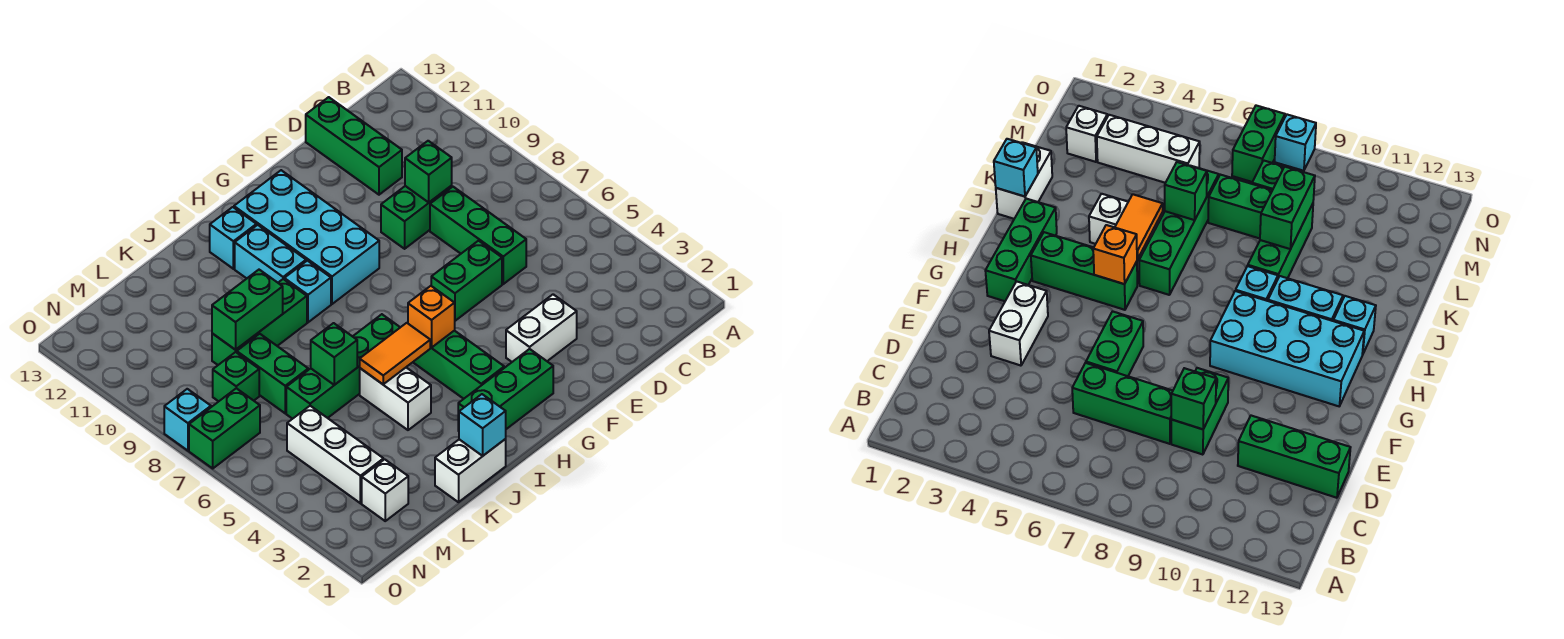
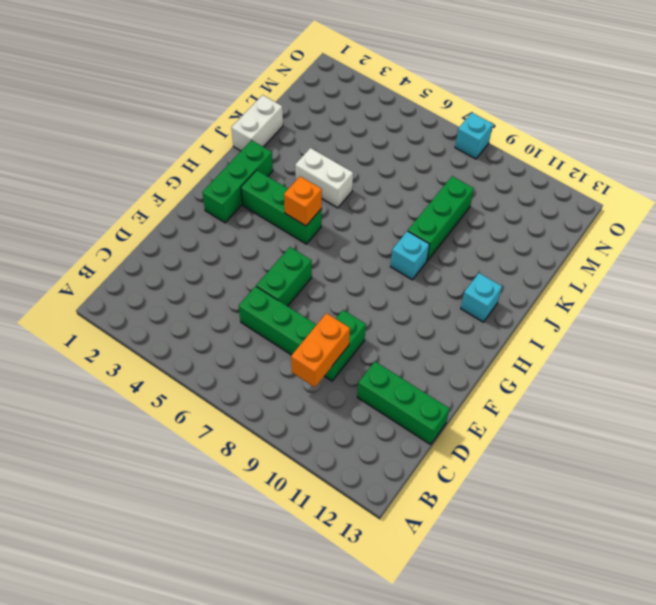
orange brick C9:D9 level 2 -> green brick D9 level 2
none -> white brick E3:F3 level 1
none -> cyan brick G9:H12 level 1
none -> green brick I6:L6 level 1

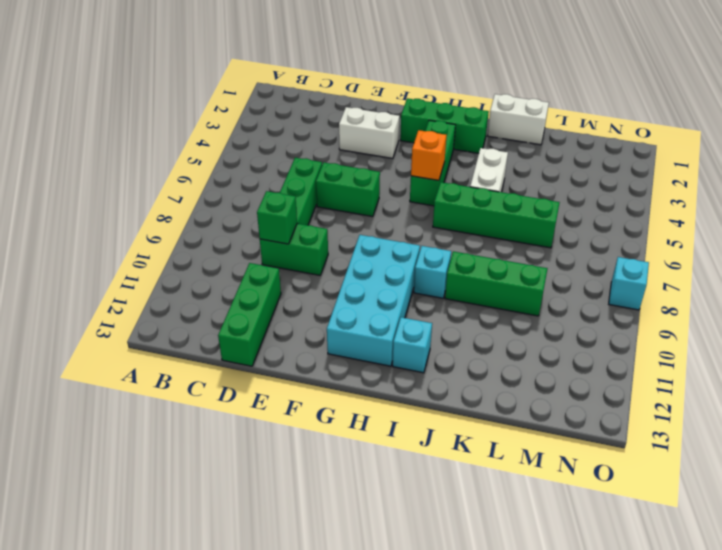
none -> cyan brick I10:I11 level 1
none -> green brick L7:L8 level 1
none -> white brick M2 level 1

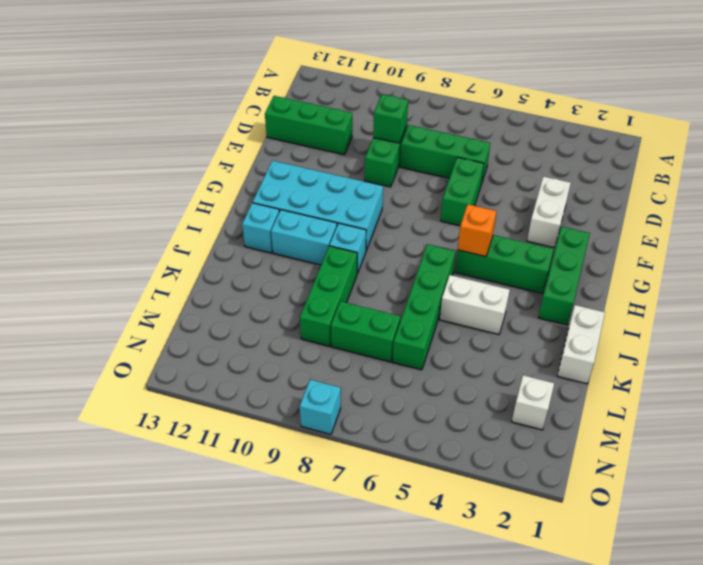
none -> white brick M3:M5 level 1
none -> green brick M8 level 1
none -> green brick N7:O7 level 1

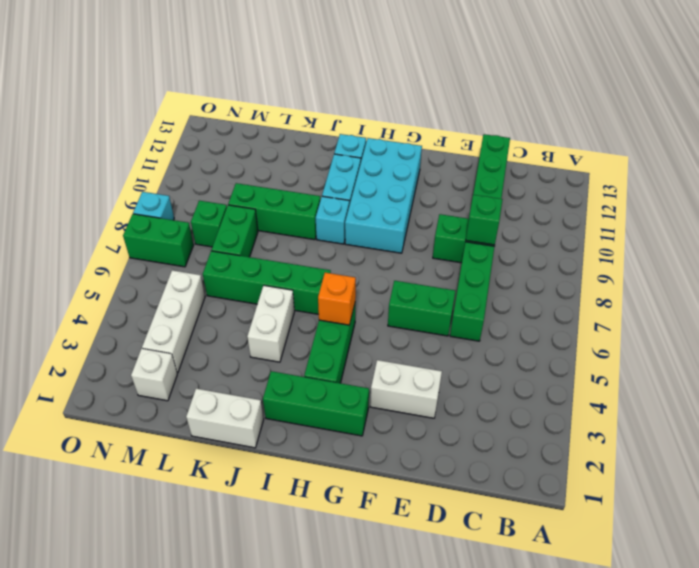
none -> orange tile I5:J5 level 2
none -> cyan brick J1 level 2
none -> green brick K6 level 2

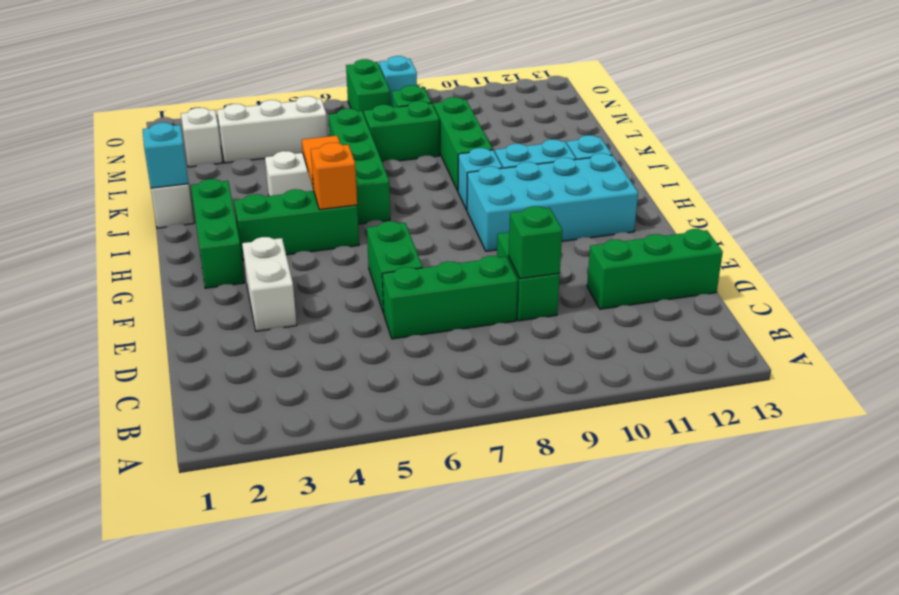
none -> green brick K6 level 2
none -> green brick K9:L9 level 2

